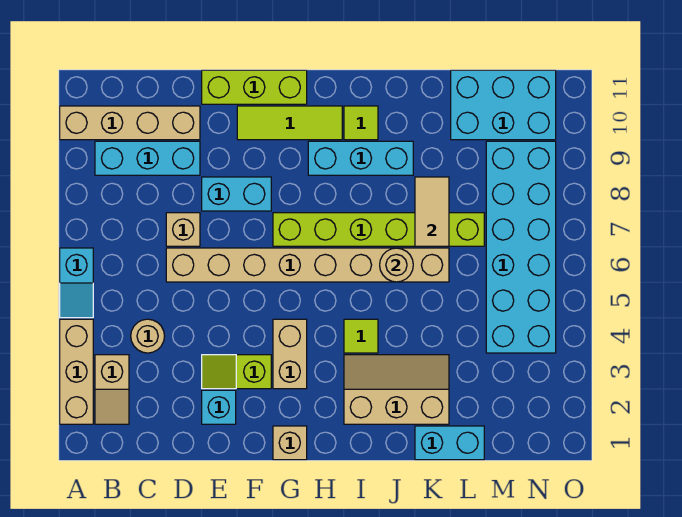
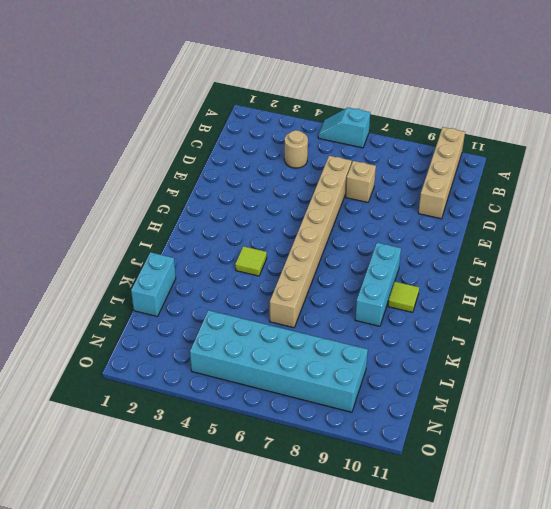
none -> tan brick A2:A4 level 1
none -> tan slope B2:B3 level 1 top 3
none -> cyan brick B9:D9 level 1

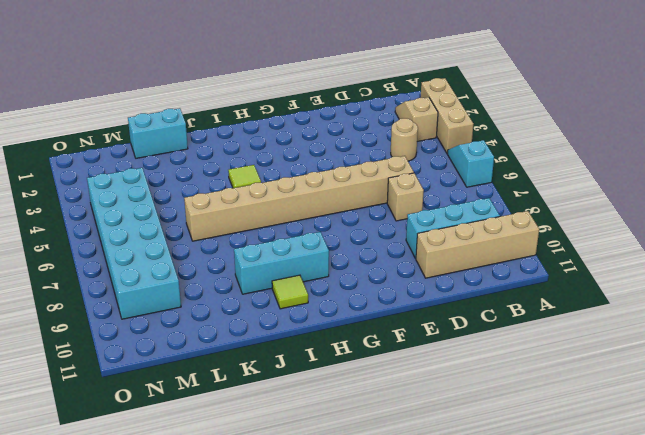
none -> cyan brick E2 level 1
none -> lime slope E3:F3 level 1 top F
none -> cyan brick E8:F8 level 1

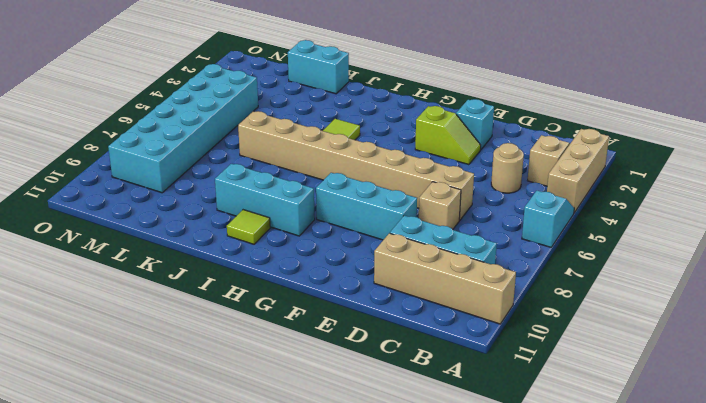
cyan brick E8:G8 level 1 -> cyan brick E8:F8 level 1
none -> lime brick E11:G11 level 1
none -> lime tile F10:H10 level 1
none -> tan brick G1 level 1

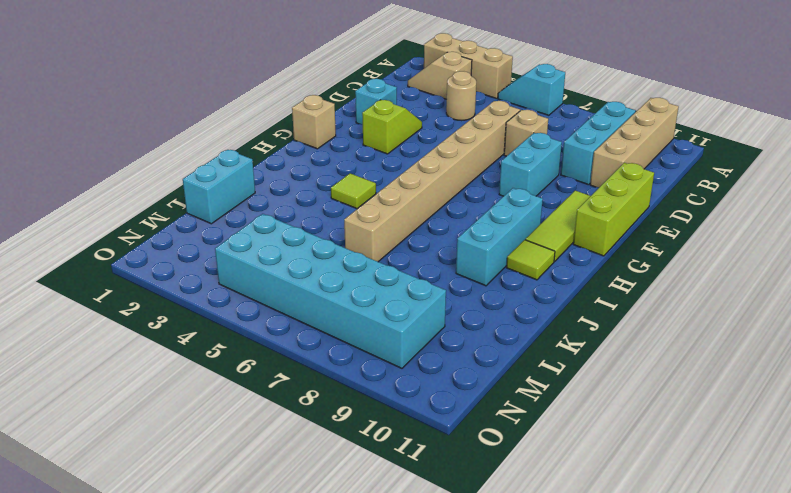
none -> tan brick G3:G4 level 1
none -> lime brick G7:L7 level 1
none -> tan slope I2:K3 level 1 top 2

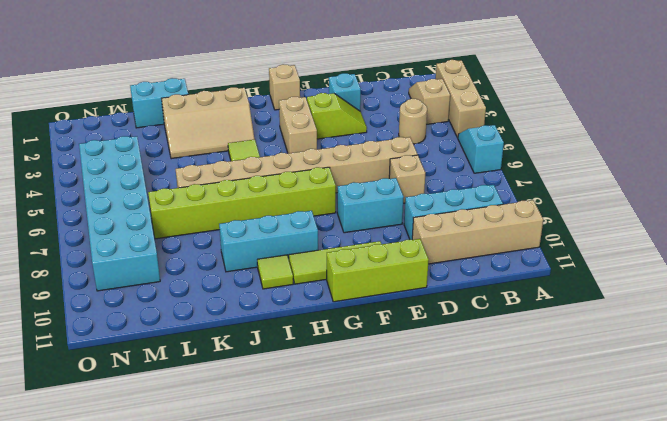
none -> cyan brick L10:N11 level 1
none -> tan round brick J6 level 2
none -> tan tile K7:K8 level 2

